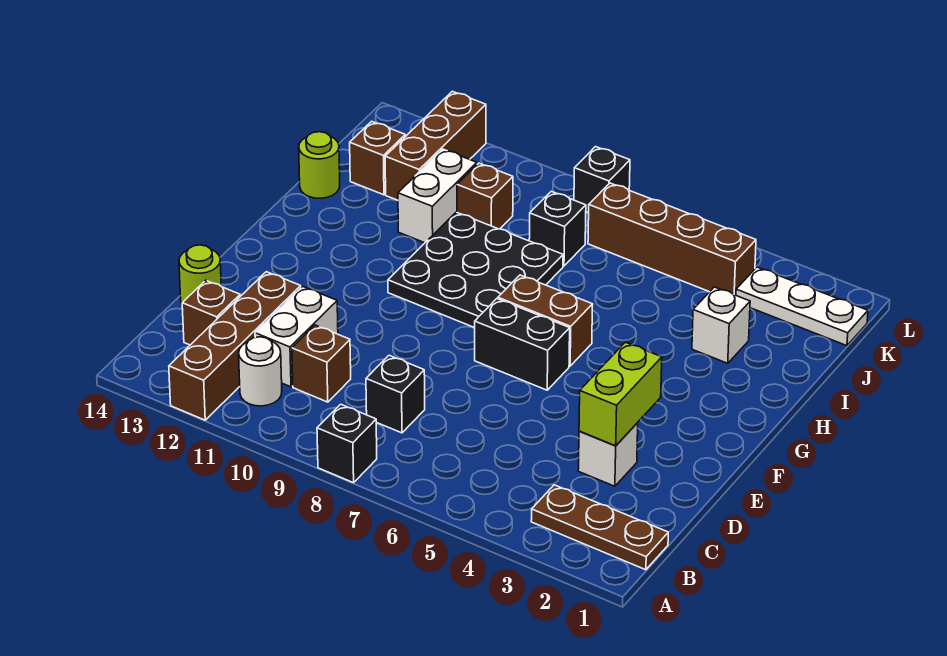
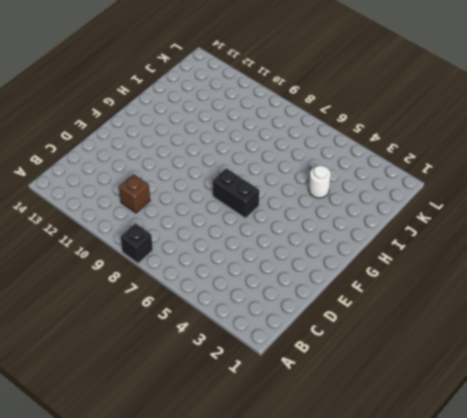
white round brick I4 level 1 -> white round brick B11 level 1
none -> brown brick A12:D12 level 1
none -> brown plate B1:B3 level 1
none -> black brick C8 level 1

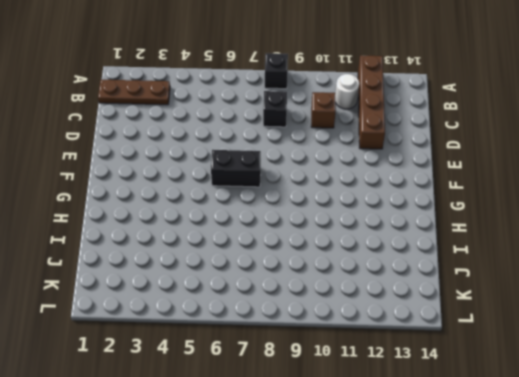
none -> white brick C11:D11 level 1
none -> brown brick C13 level 1
none -> white brick D3 level 1

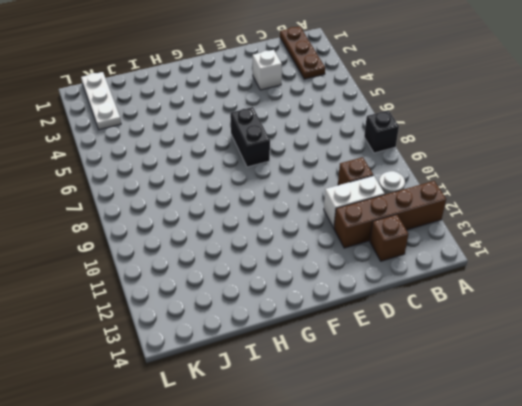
none -> black brick C8 level 1
none -> lime round brick D14 level 1
none -> brown brick G6:G7 level 1

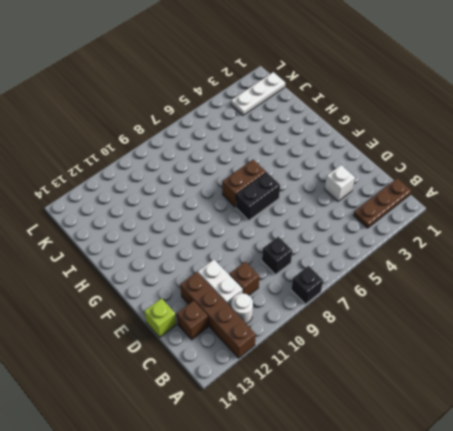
lime brick D14 level 1 -> lime round brick D14 level 1
none -> black plate G8:I10 level 1
none -> white brick I3 level 1
none -> white brick I11:J11 level 1

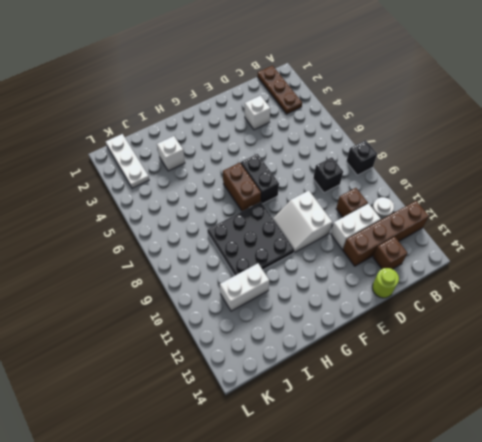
white slope E9:F10 level 1 top E -> none
none -> lime round brick I14 level 1
none -> black brick J8 level 1
none -> brown brick J10 level 1

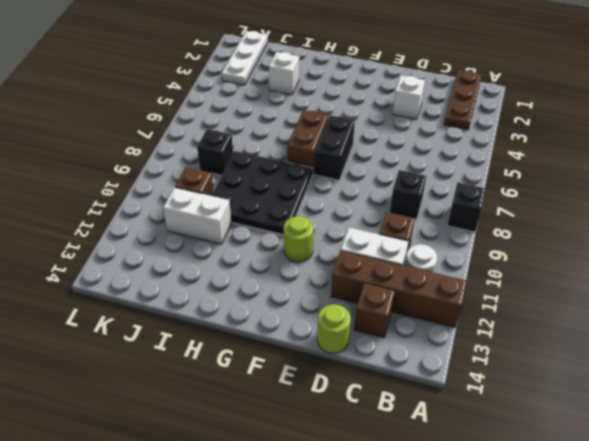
lime round brick F11 level 1 -> lime round brick I14 level 1
none -> brown brick J12:L12 level 1
none -> brown brick J13 level 1
none -> brown brick K4:K7 level 1

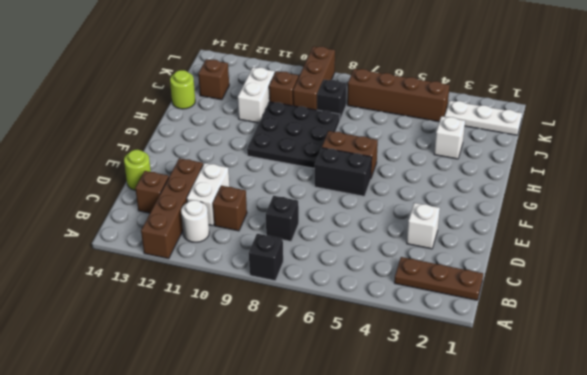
brown brick J9:L9 level 1 -> brown brick J12:L12 level 1
none -> black brick L8 level 1
none -> lime brick D3:E3 level 2

